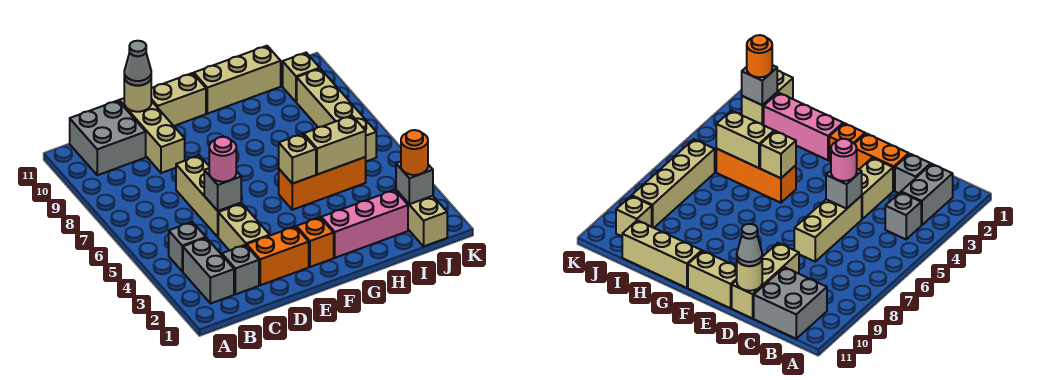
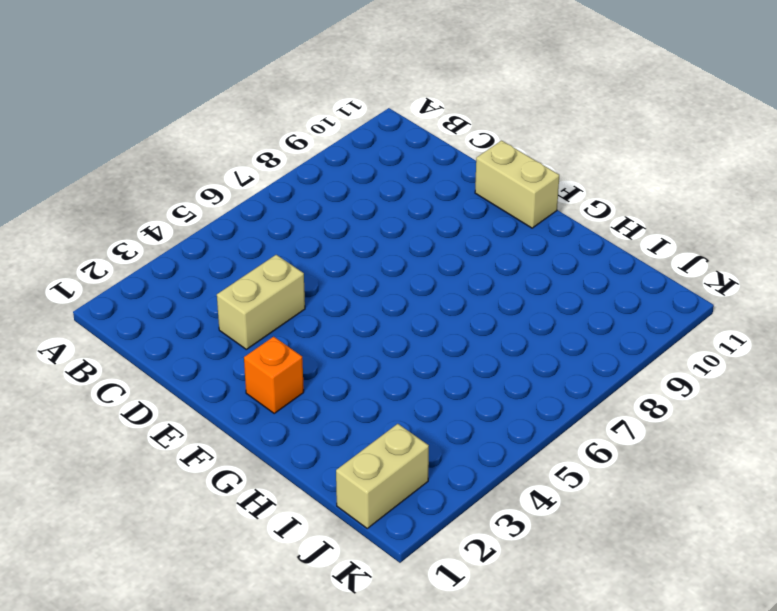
none -> grey brick B2:B3 level 1
none -> grey brick B4 level 1
none -> grey brick B10:C11 level 1

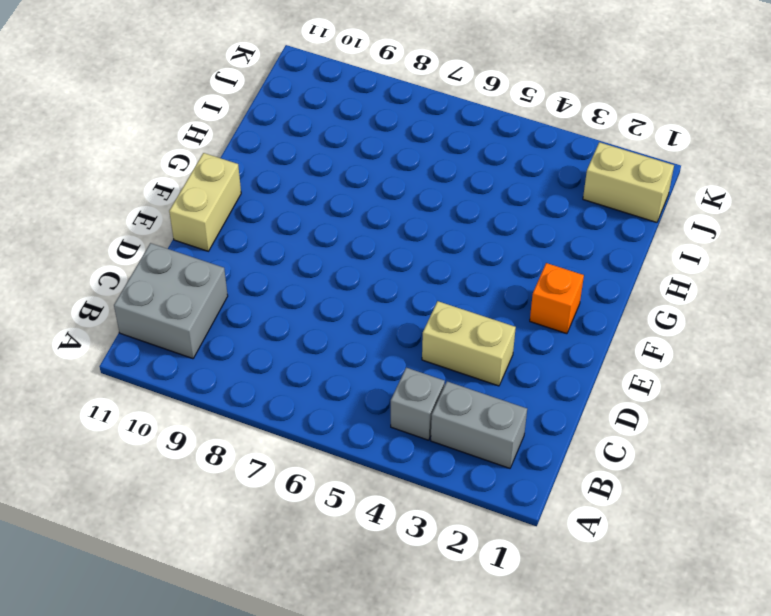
none -> grey brick C2 level 1
none -> orange brick D2:E2 level 1
none -> tan brick D5:D7 level 1

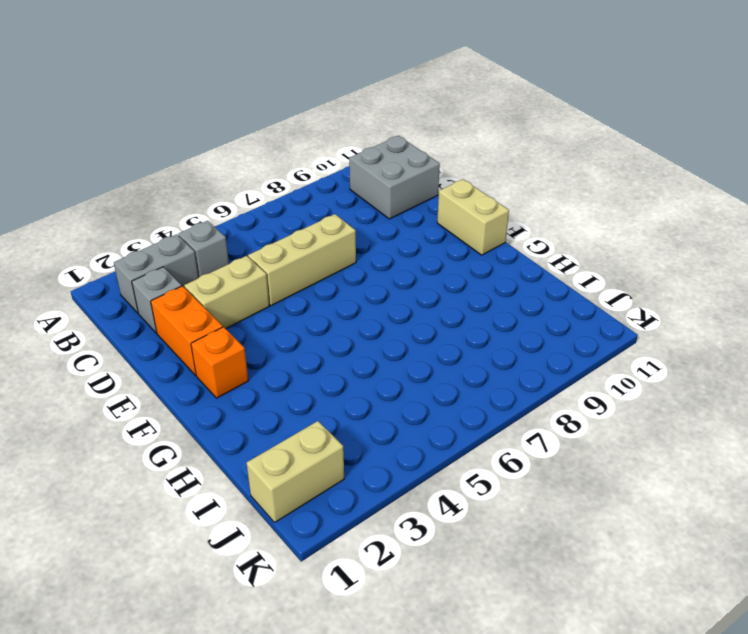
none -> tan brick D9:D11 level 1
none -> pink brick G2:I2 level 1
none -> orange brick G5:I5 level 1

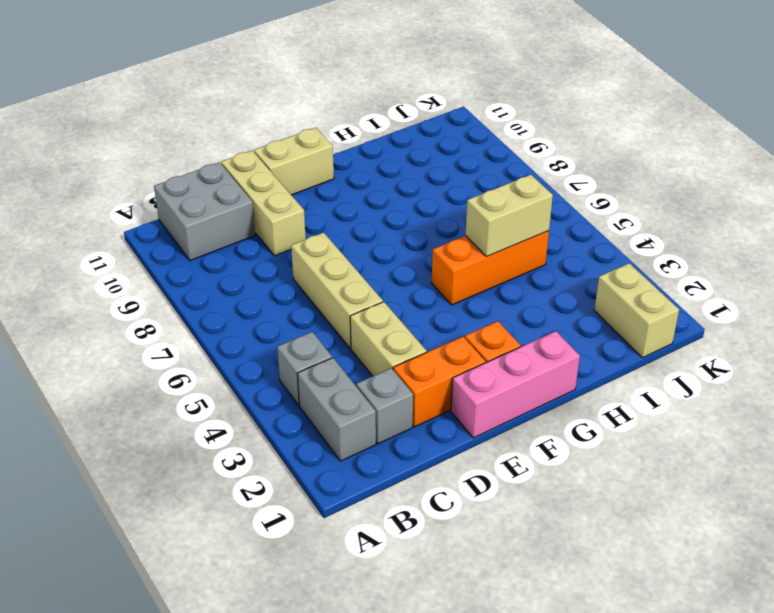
pink brick E1:G1 level 1 -> pink brick G2:I2 level 1
none -> tan brick G11:I11 level 1
none -> tan brick J6:J9 level 1
none -> tan brick J10 level 1

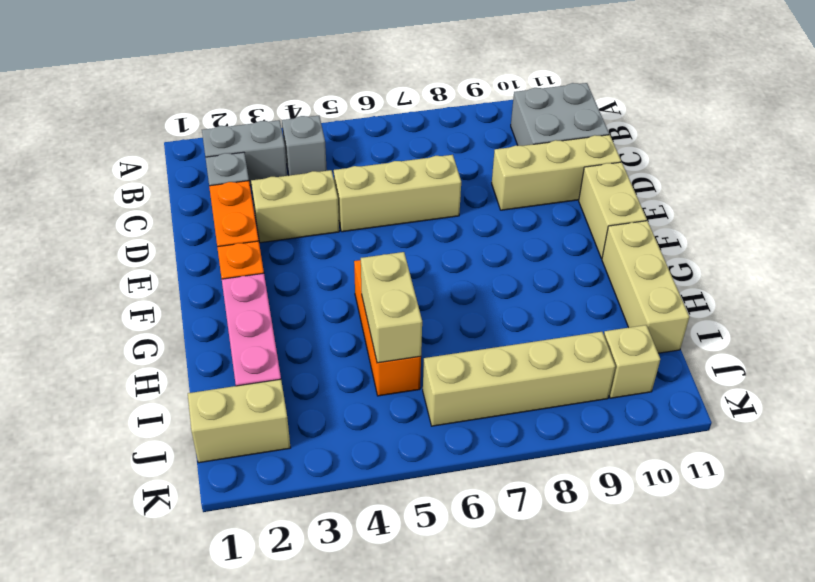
none -> grey brick D5 level 2
none -> tan round brick D11 level 2
none -> tan brick G5 level 2

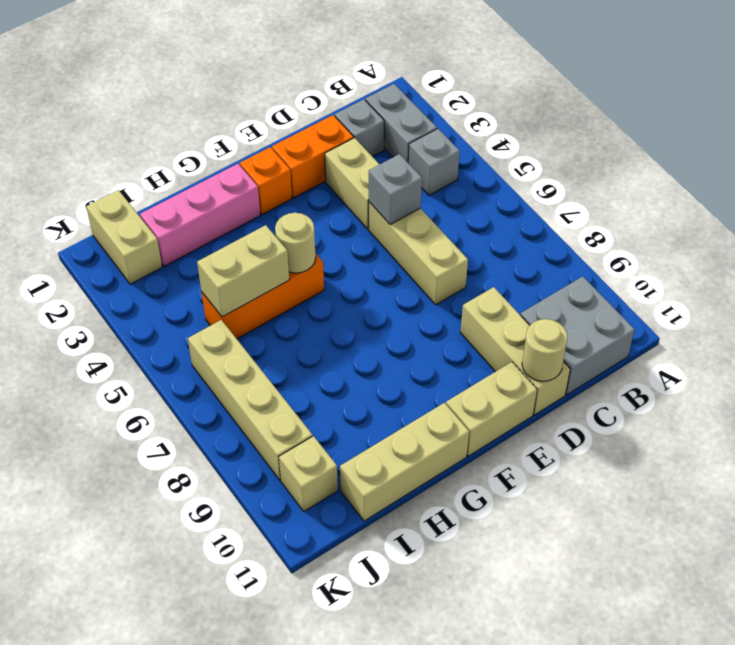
tan round brick G5 level 2 -> tan brick G5 level 2
none -> grey brick J2 level 2
none -> pink round brick D5 level 3
none -> grey cone D11 level 3

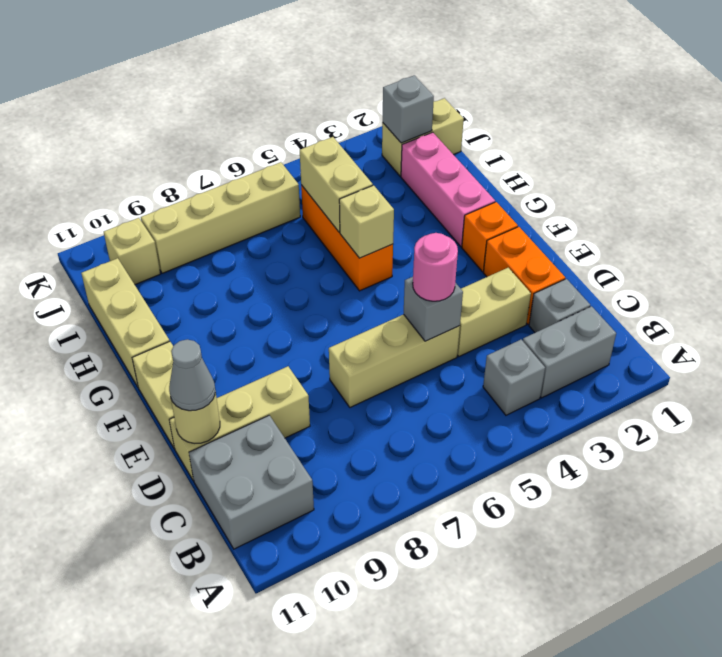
none -> orange round brick J2 level 3

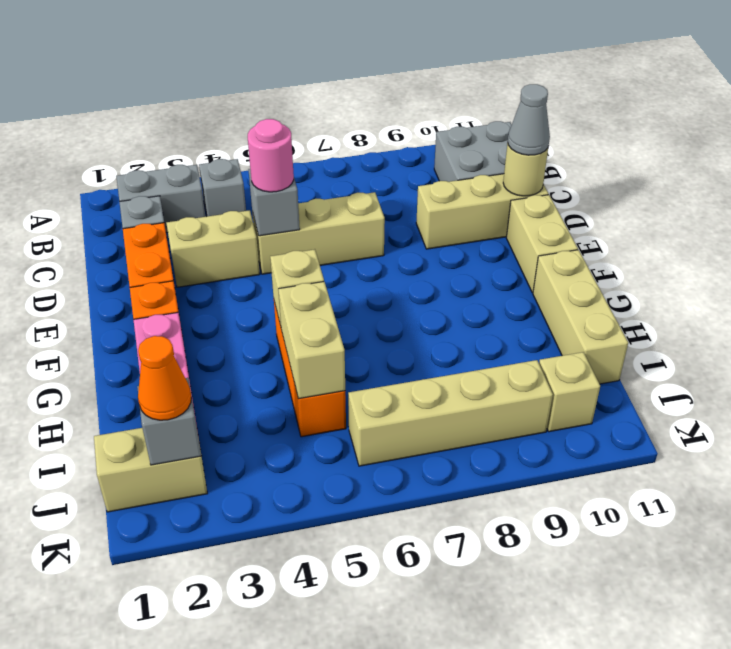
orange cone J2 level 3 -> orange round brick J2 level 3

